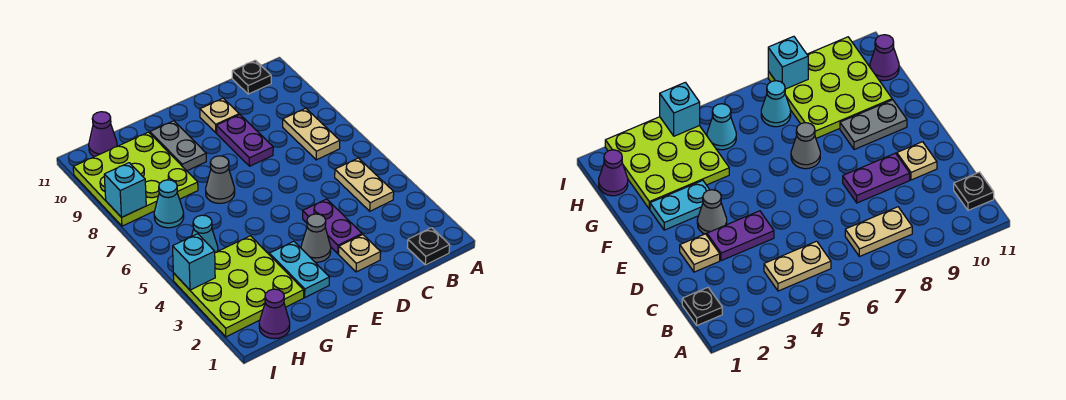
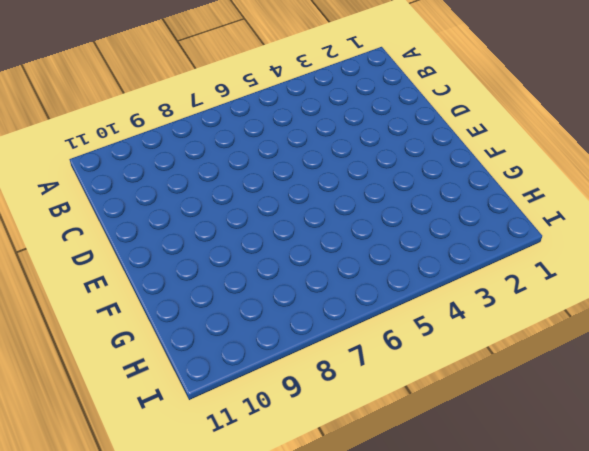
none -> black plate B1 level 1
none -> tan plate B4:B5 level 1
none -> tan plate B7:B8 level 1

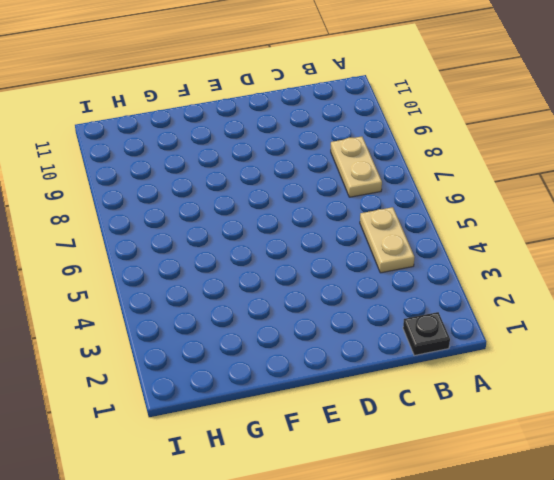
none -> black plate B11 level 1
none -> tan plate D2 level 1
none -> purple plate D3:D4 level 1

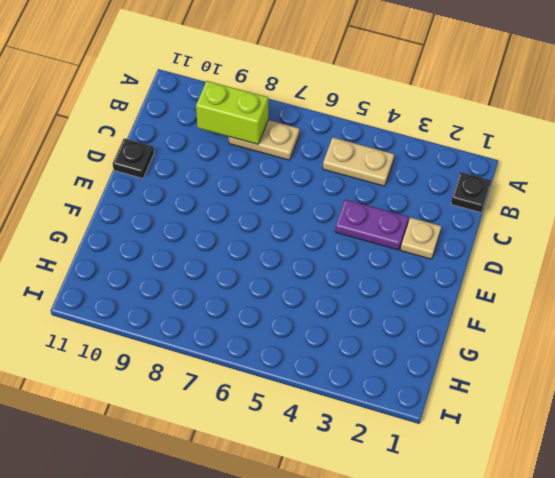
lime brick B8:B9 level 2 -> none
black plate D11 level 1 -> black plate B11 level 1
none -> purple plate D8:D9 level 1
none -> tan plate D10 level 1
none -> grey cone E3 level 1

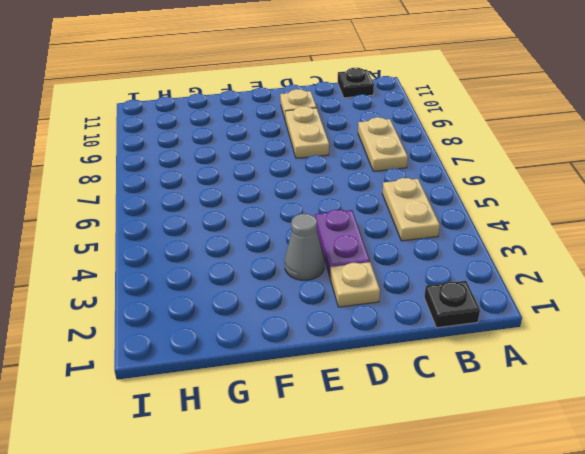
tan plate D8:D9 level 1 -> purple plate D8:D9 level 1
none -> cyan plate F2:F3 level 1
none -> grey cone F7 level 1
none -> grey plate F9:F10 level 1

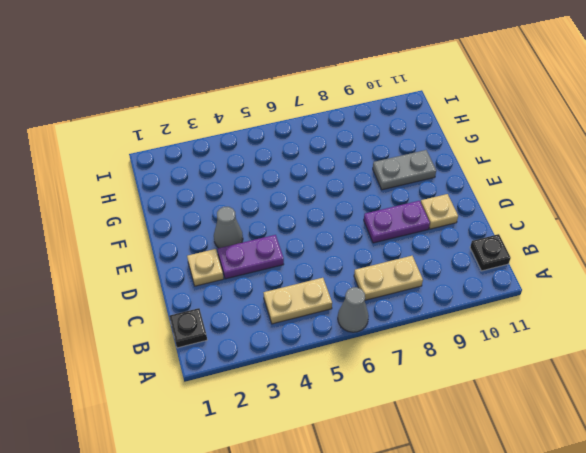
grey cone A6 level 1 -> grey cone F7 level 1
none -> cyan plate F2:F3 level 1
none -> lime plate G2:I4 level 1
none -> lime plate G8:I10 level 1

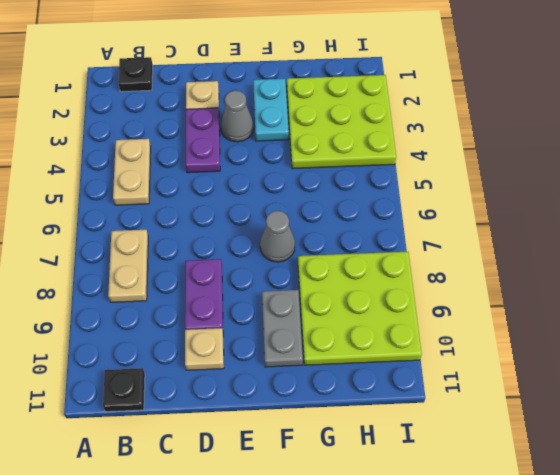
none -> purple cone H1 level 1
none -> cyan cone H5 level 1
none -> cyan cone H7 level 1

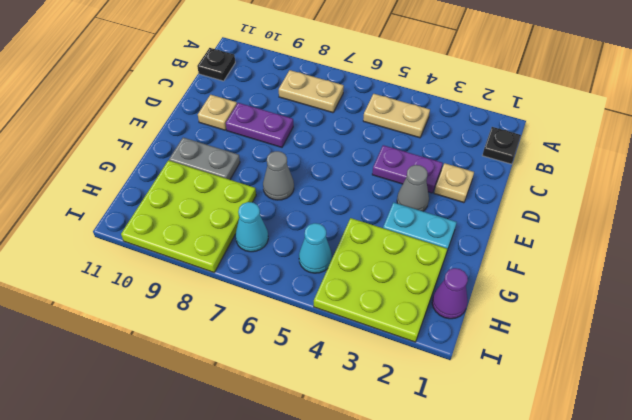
none -> purple cone H11 level 1
none -> cyan brick I4 level 2
none -> cyan brick I8 level 2

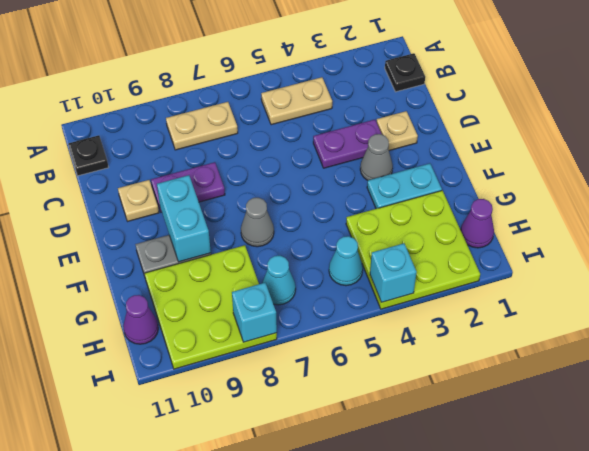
cyan brick E9:F9 level 2 -> none

